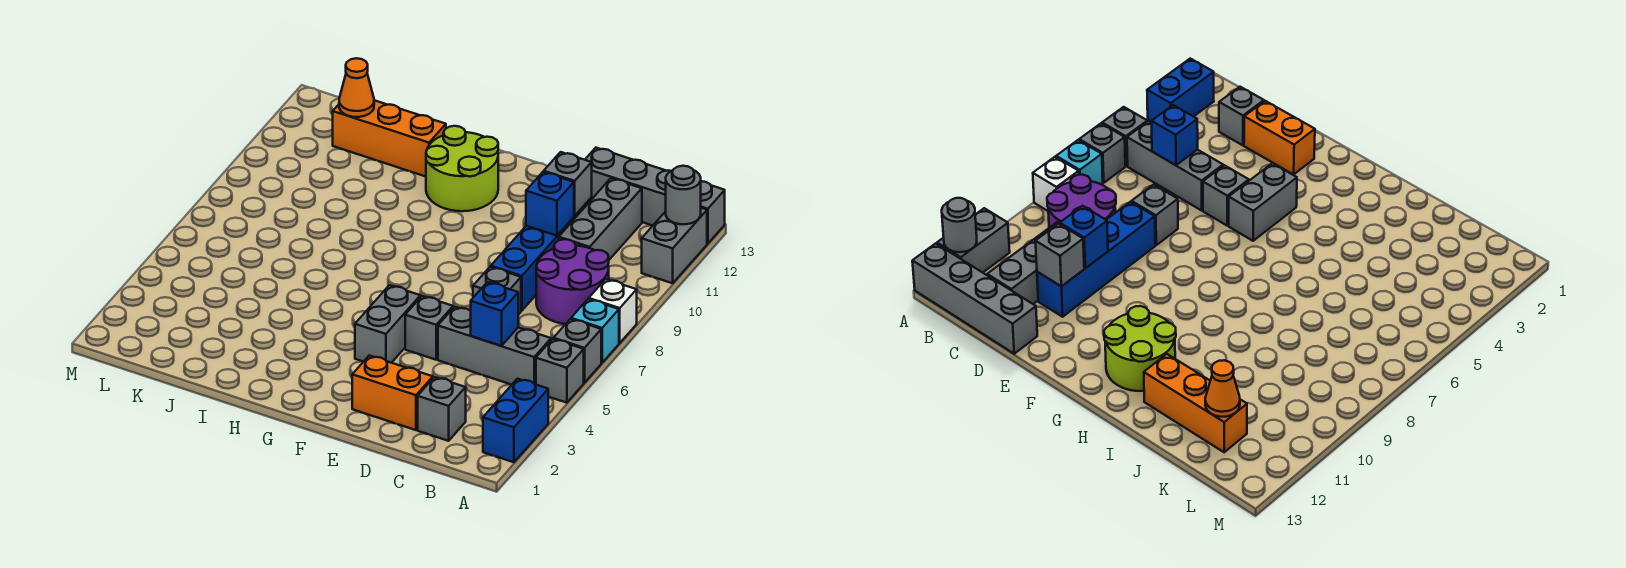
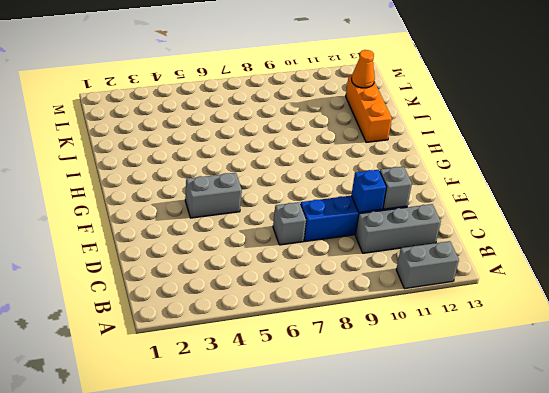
none -> blue brick A2:A3 level 1
none -> grey brick A5 level 1
none -> grey brick A6 level 1

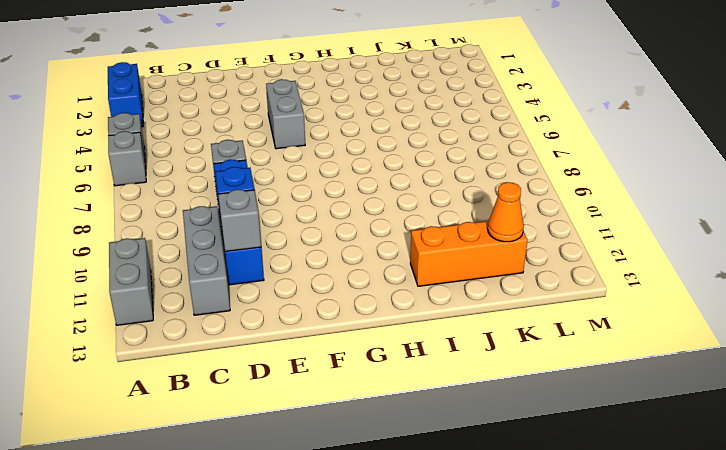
none -> cyan brick A7 level 1
none -> white brick A8 level 1
none -> grey brick A13:D13 level 1

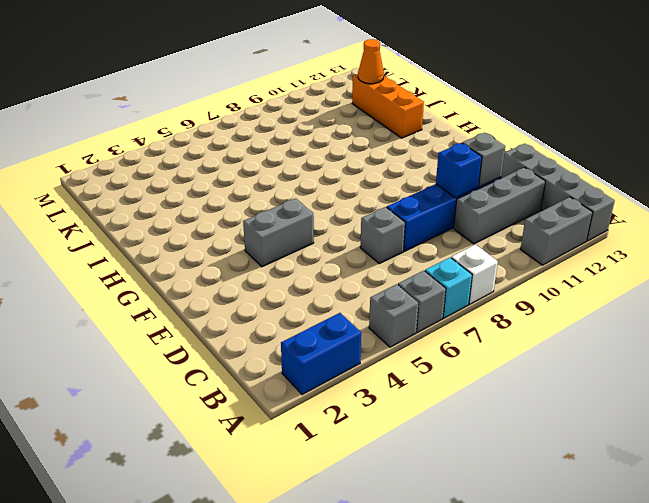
none -> grey brick B5:D5 level 1
none -> purple round brick B8:C9 level 1
none -> grey brick C2 level 1

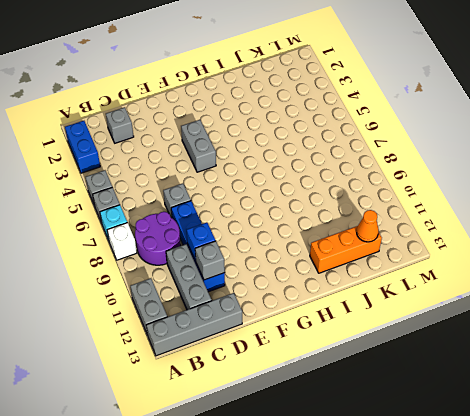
none -> grey brick B5:D5 level 1
none -> orange brick D2:E2 level 1
none -> grey brick E5 level 1

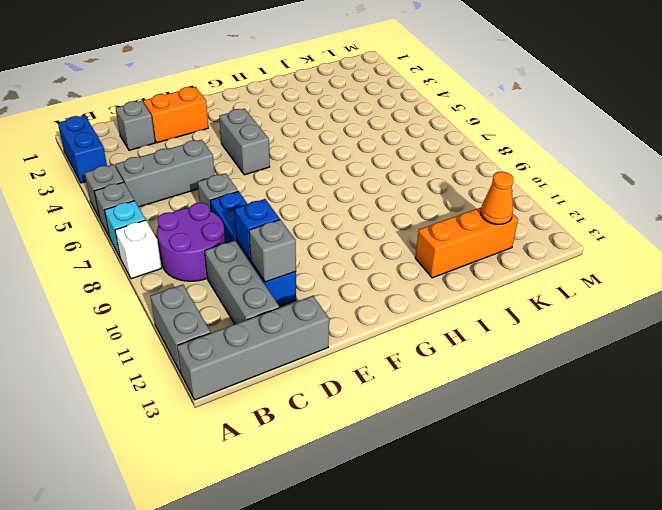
none -> grey brick E5 level 1
none -> lime round brick G11:H12 level 1
none -> grey round brick A12 level 2

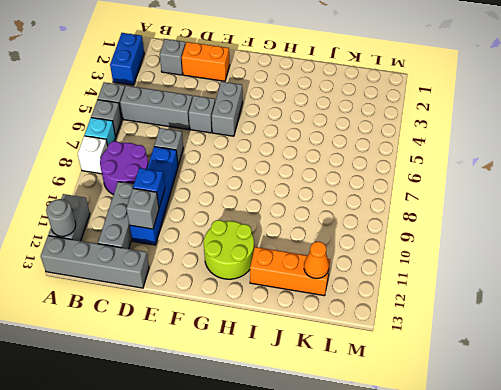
none -> blue brick C5 level 2

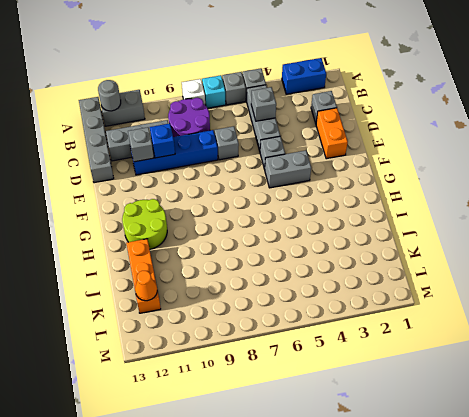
grey brick C5 level 2 -> blue brick C5 level 2

